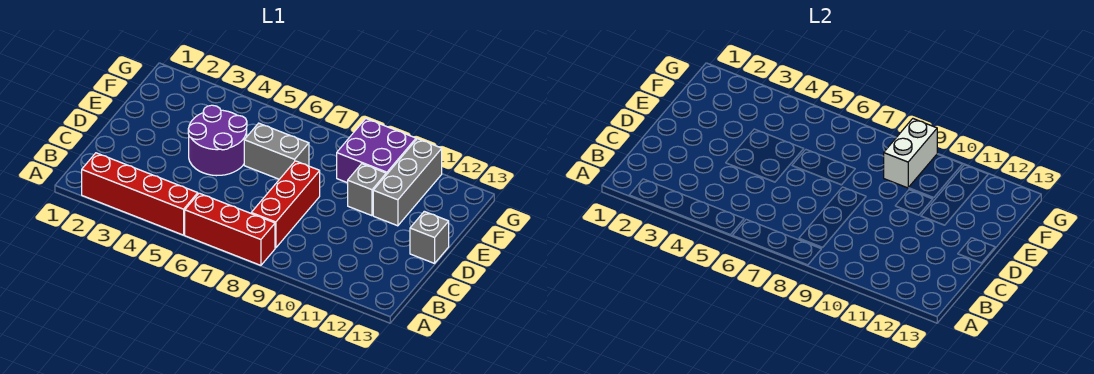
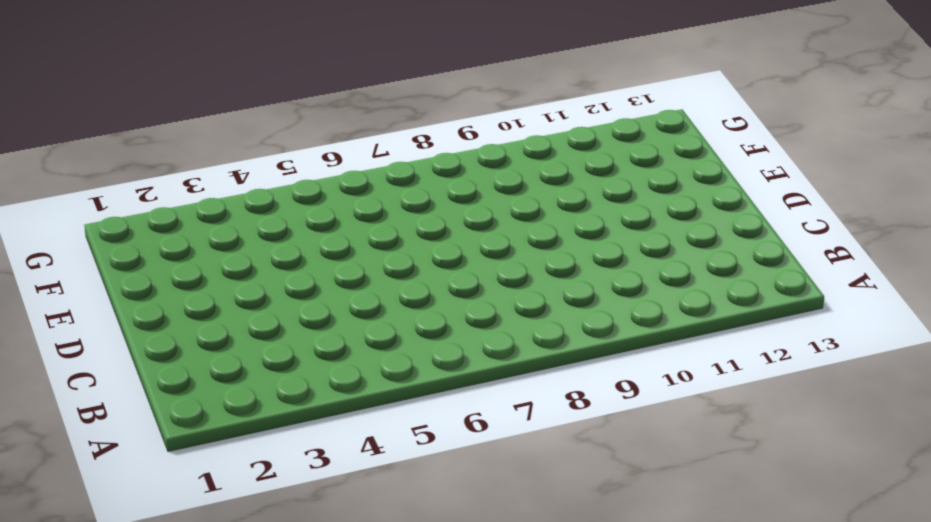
none -> red brick A2:A5 level 1
none -> red brick A6:A8 level 1

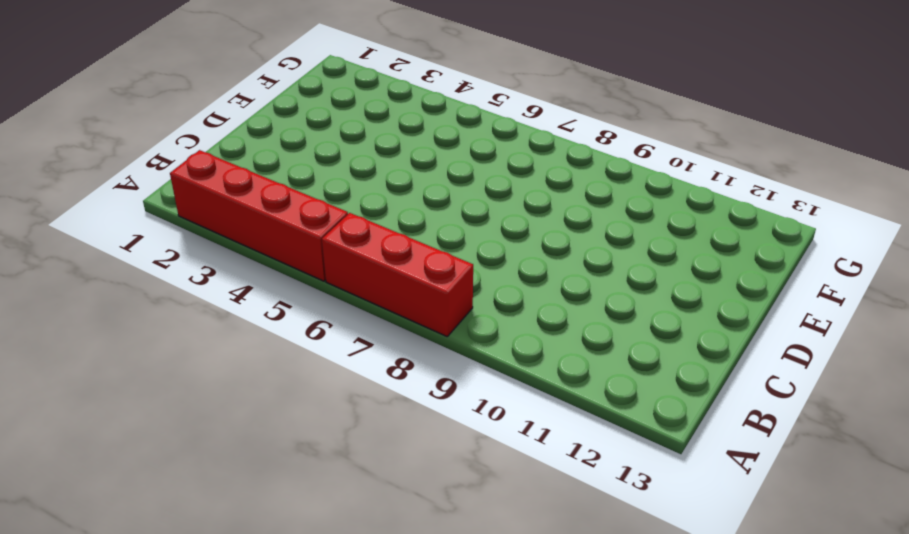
none -> red brick B8:D8 level 1
none -> purple round brick D4:E5 level 1

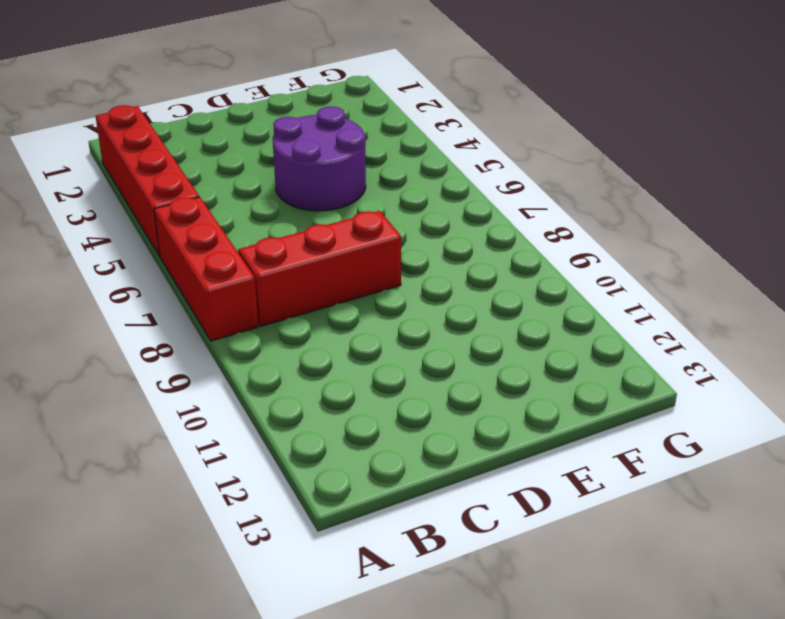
none -> grey brick D13 level 1
none -> grey brick E6:E7 level 1

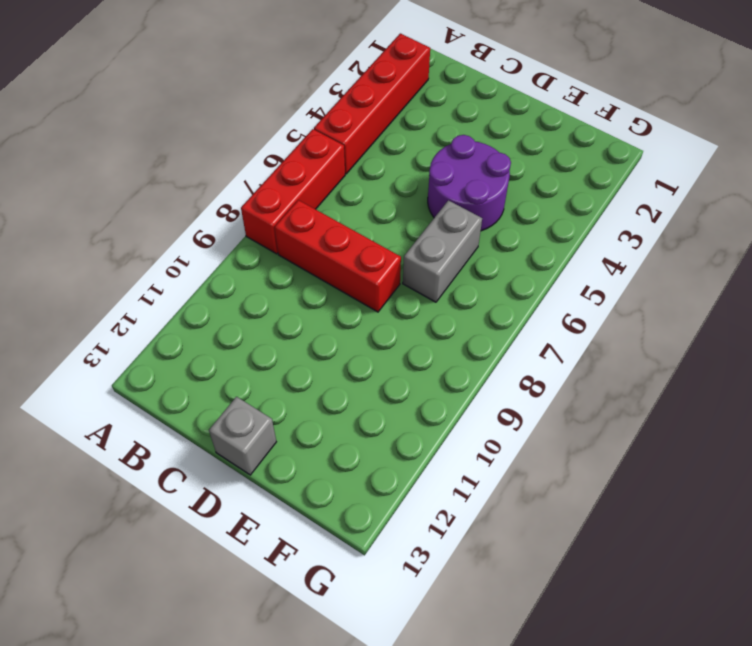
none -> grey brick E10 level 1
none -> grey brick E11:G11 level 1

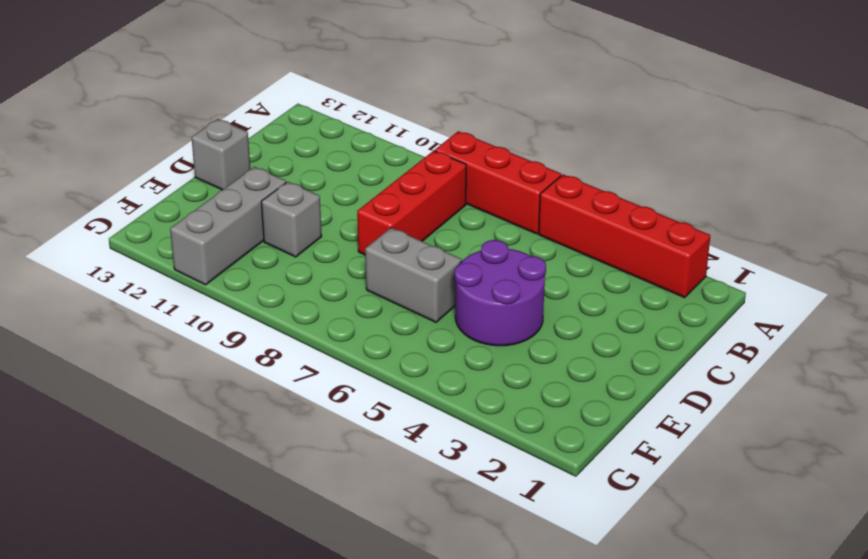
none -> purple brick F9:G10 level 1
none -> white brick F9:G9 level 2

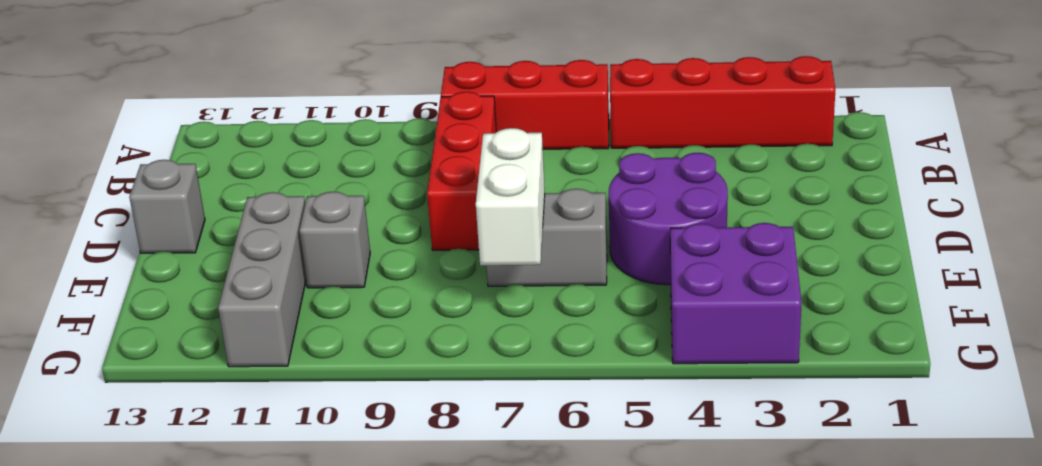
white brick E7:F7 level 2 -> white brick F9:G9 level 2
purple brick F3:G4 level 1 -> purple brick F9:G10 level 1

